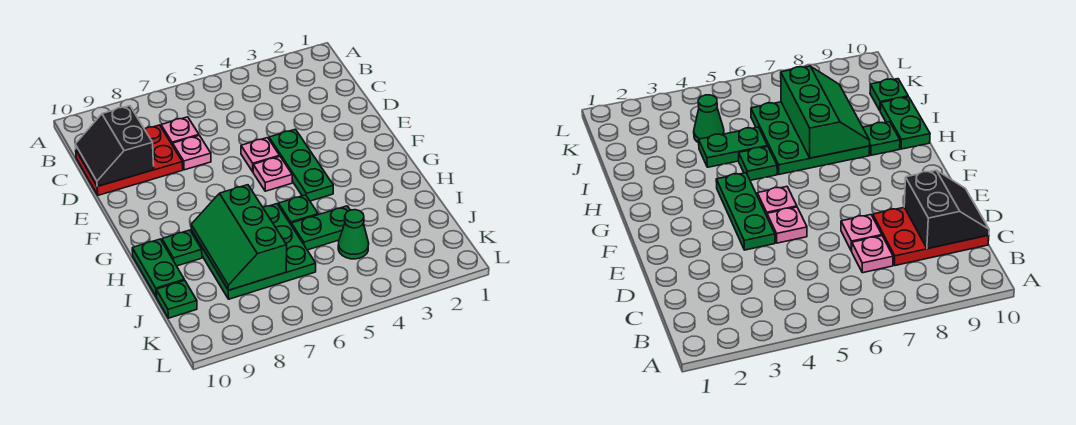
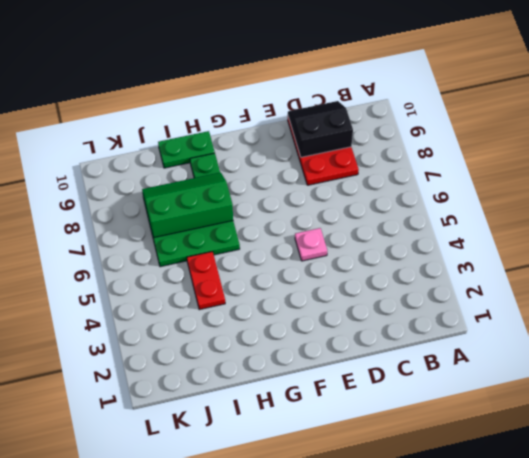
red plate I4:I5 level 1 -> green plate I4:I5 level 1
none -> pink plate C7 level 1
none -> pink plate D7 level 1
none -> green plate E4:G4 level 1

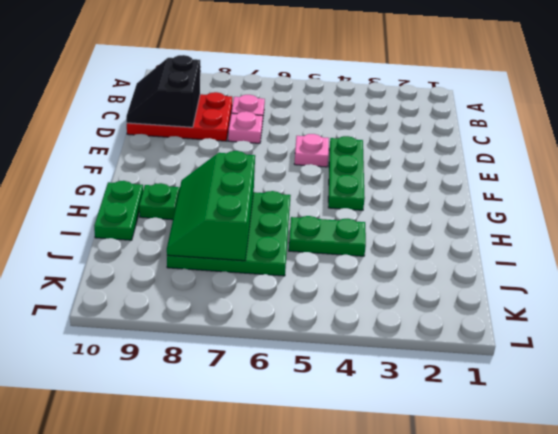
none -> pink plate F5 level 1
none -> green plate H5 level 1
none -> green cone J4 level 1

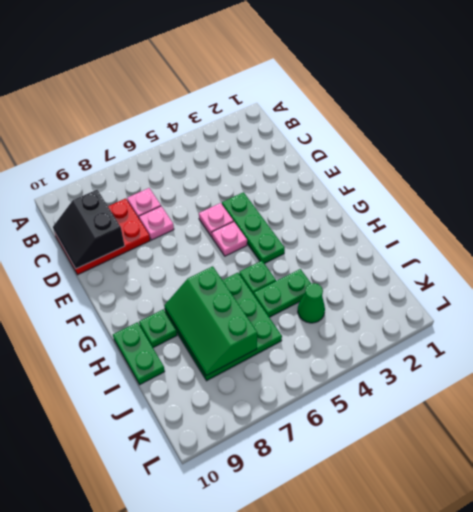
none -> green plate J10 level 1

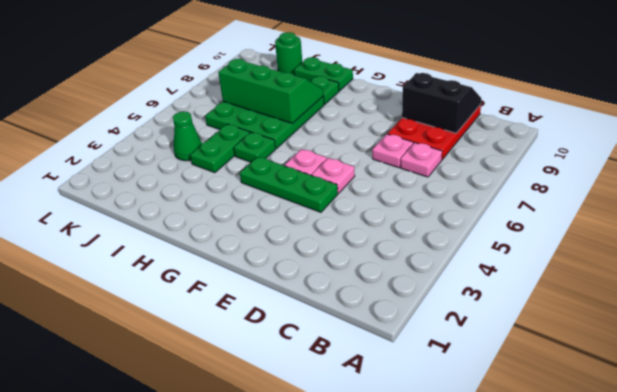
green round brick J10 level 1 -> green plate J10 level 1

